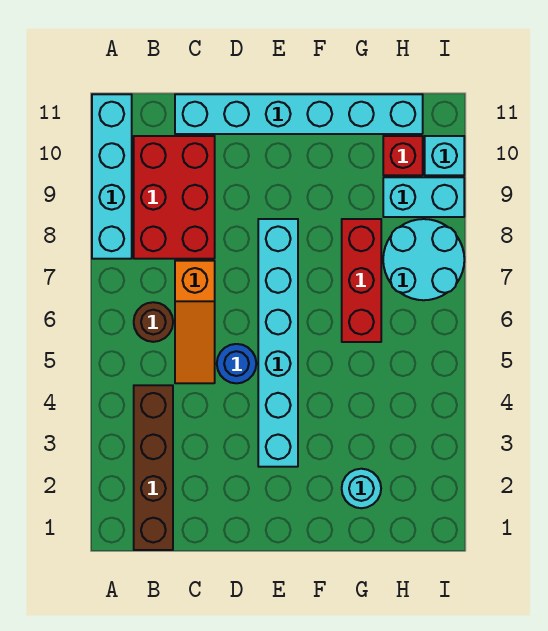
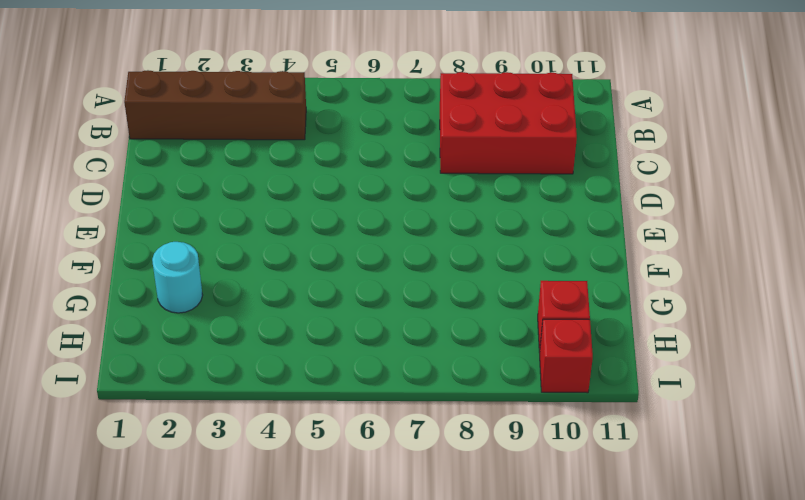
red brick I10 level 1 -> cyan brick I10 level 1
none -> cyan brick A8:A11 level 1
none -> brown round brick B6 level 1
none -> orange slope C5:C7 level 1 top 7

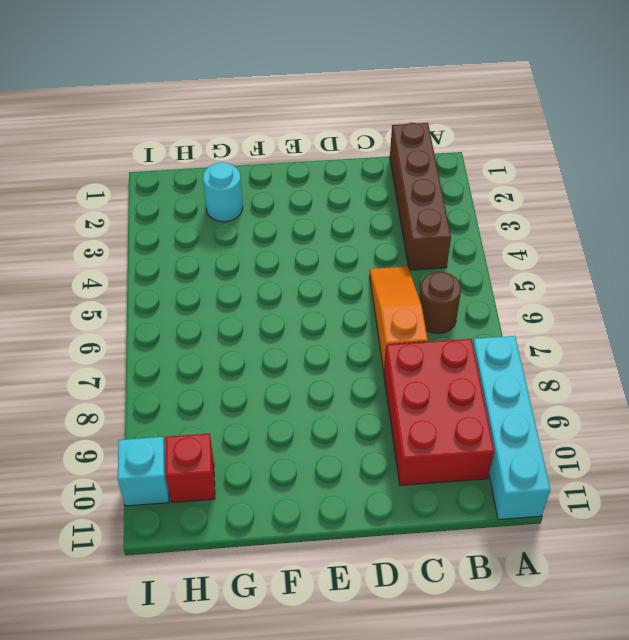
none -> cyan brick C11:H11 level 1
none -> blue round brick D5 level 1
none -> cyan brick E3:E8 level 1

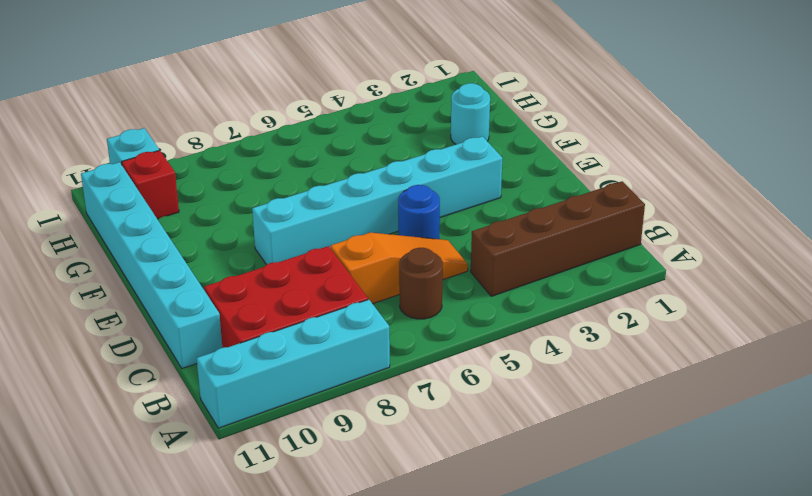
none -> red brick G6:G8 level 1
none -> cyan round brick H7:I8 level 1
none -> cyan brick H9:I9 level 1

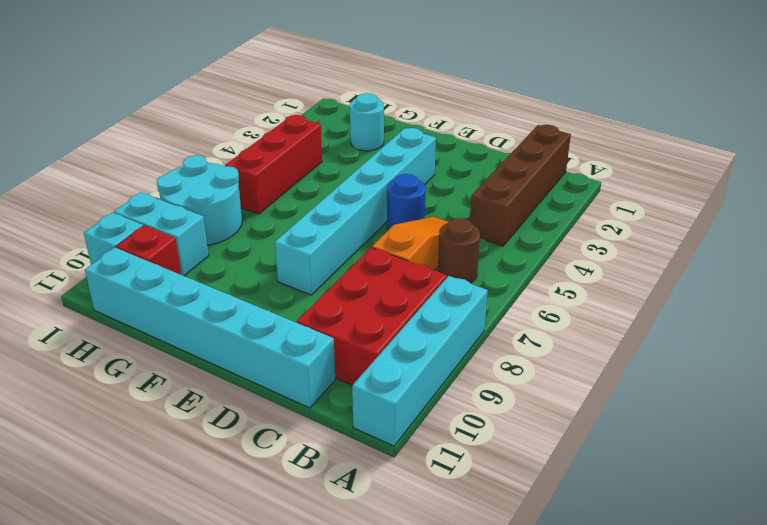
red brick H4:H6 level 1 -> red brick G6:G8 level 1

